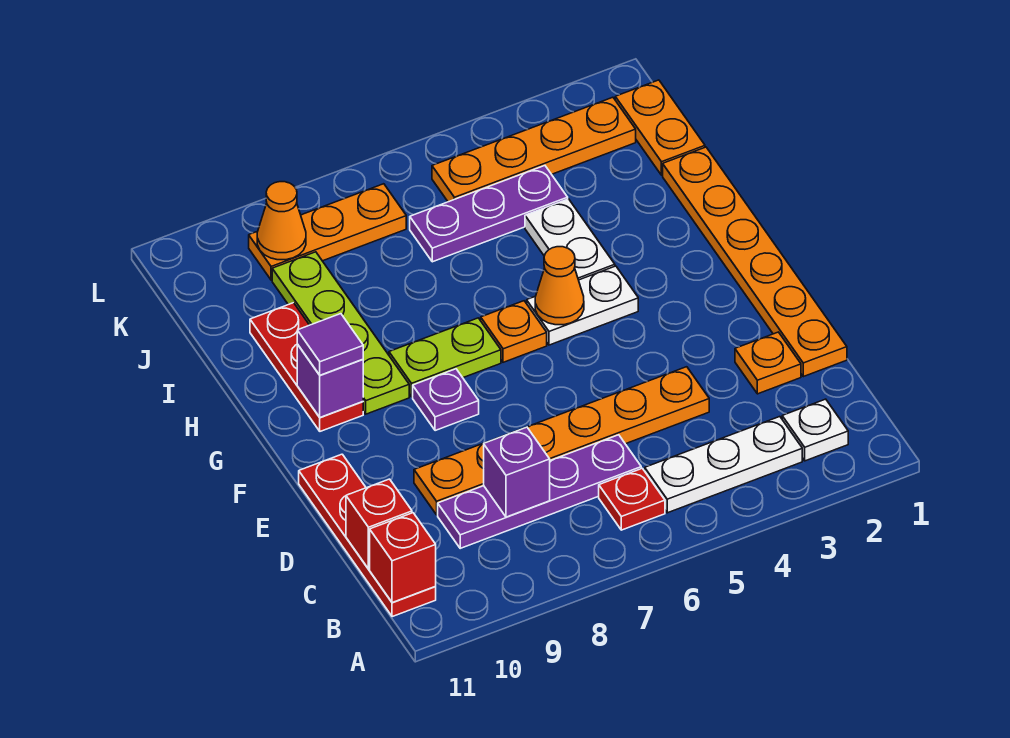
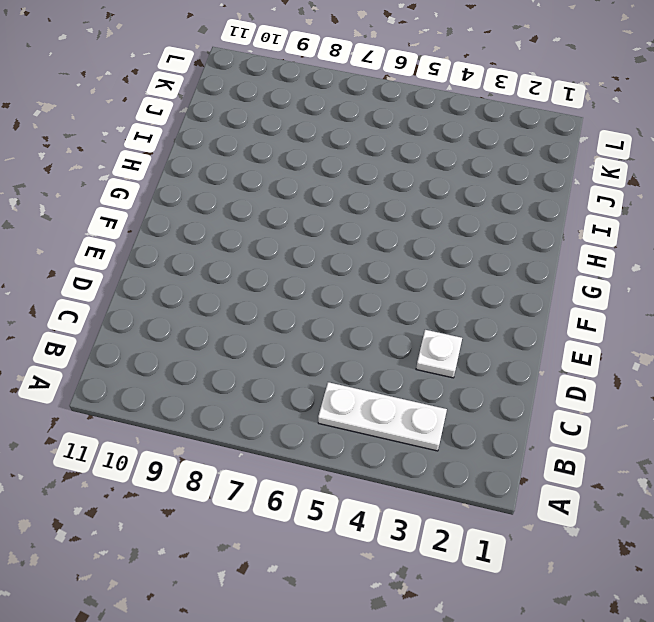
white plate D3 level 1 -> white plate B2 level 1
none -> red plate B6 level 1
none -> red plate B11:E11 level 1
none -> purple plate C6:C9 level 1

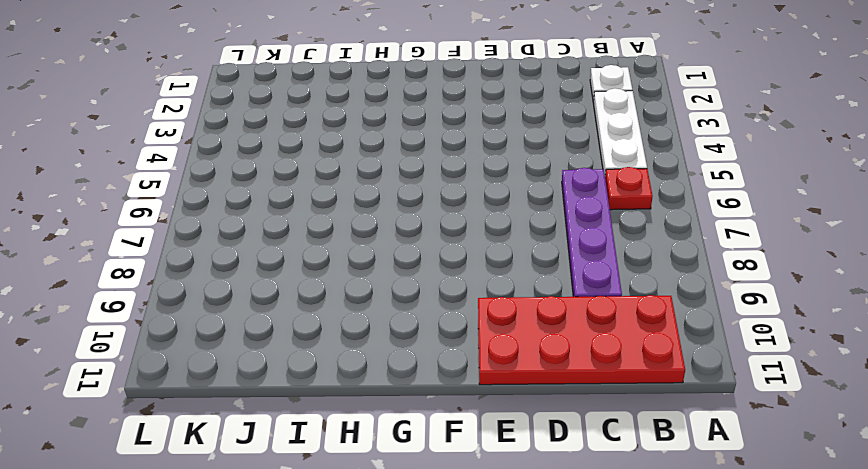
red plate B10:E11 level 1 -> red plate B11:E11 level 1
none -> orange plate D1:I1 level 1
none -> orange plate D2 level 1
none -> orange plate D4:D9 level 1

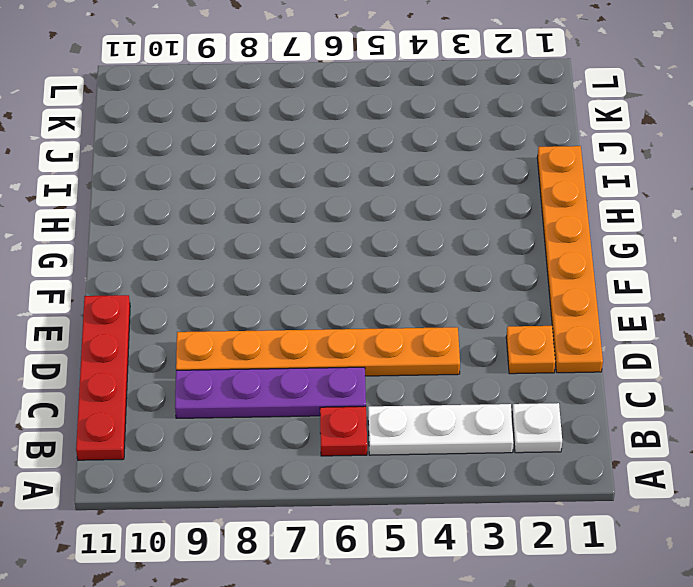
none -> purple plate F8 level 1
none -> white plate G4:G5 level 1
none -> orange plate G6 level 1

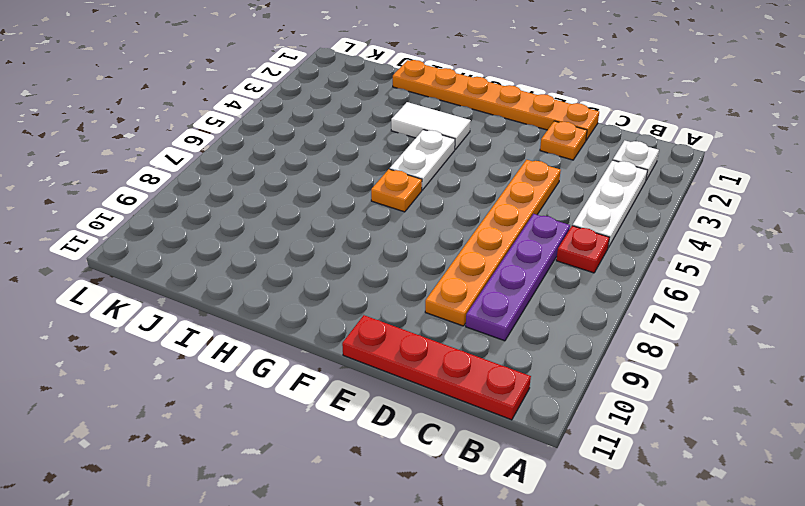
white tile G3:H3 level 1 -> none
none -> purple plate F8 level 1
none -> lime plate G7:G8 level 1
none -> lime plate G9:J9 level 1

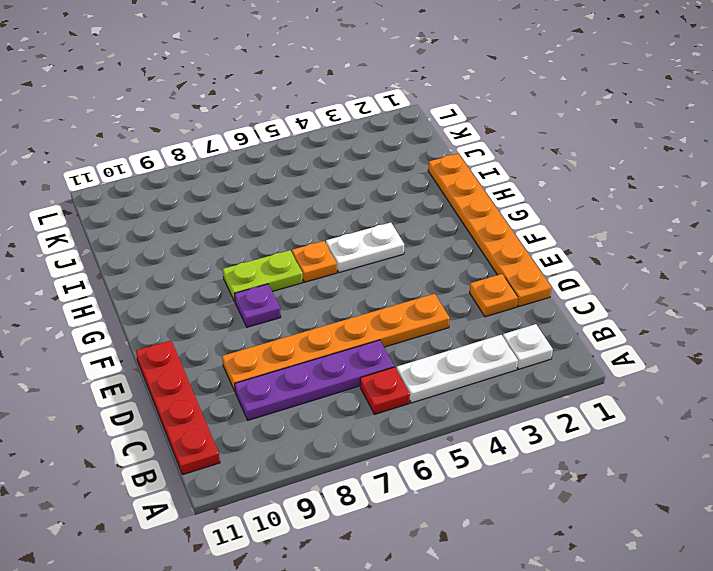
none -> lime plate G9:J9 level 1
none -> red plate G10:I10 level 1
none -> white plate H4:I4 level 1

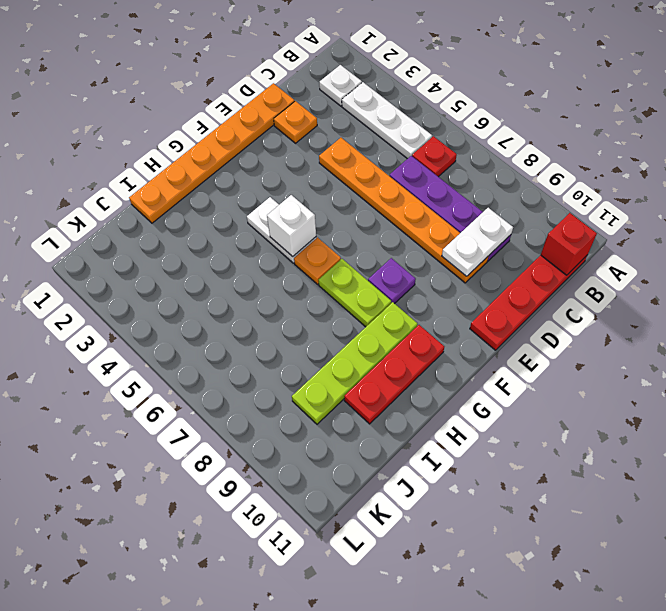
white plate C9:D9 level 2 -> white plate H4:I4 level 1
white brick G5 level 2 -> orange cone G5 level 2
none -> orange plate J1:K1 level 1
none -> purple plate J4:J6 level 1
none -> orange plate K2:K5 level 1

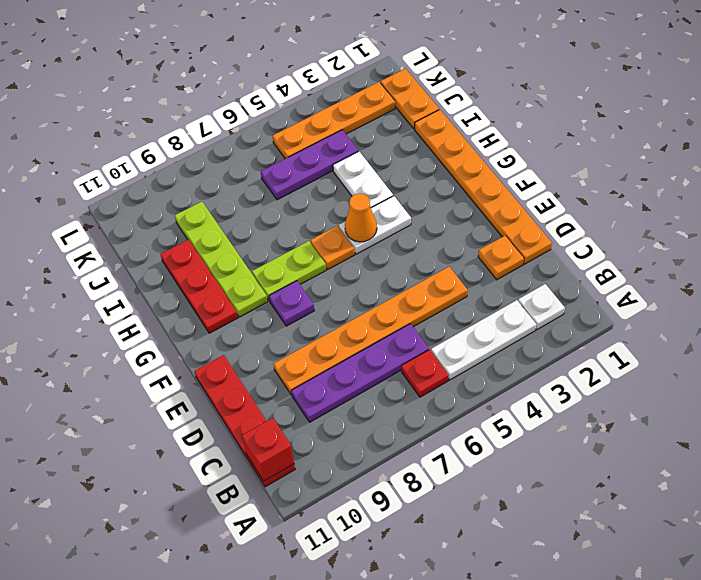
none -> orange plate K7:K9 level 1
none -> purple brick C8 level 2
none -> red brick C11 level 2

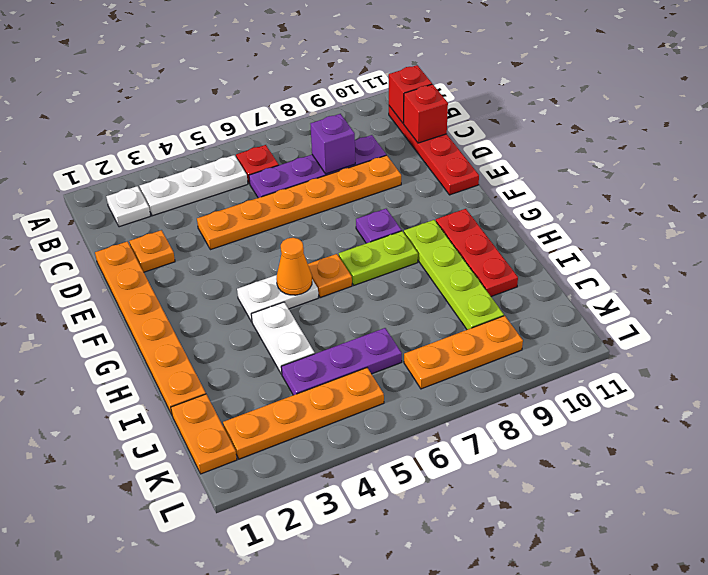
none -> purple brick G10 level 2
none -> orange cone K9 level 2
none -> purple tile G10 level 3

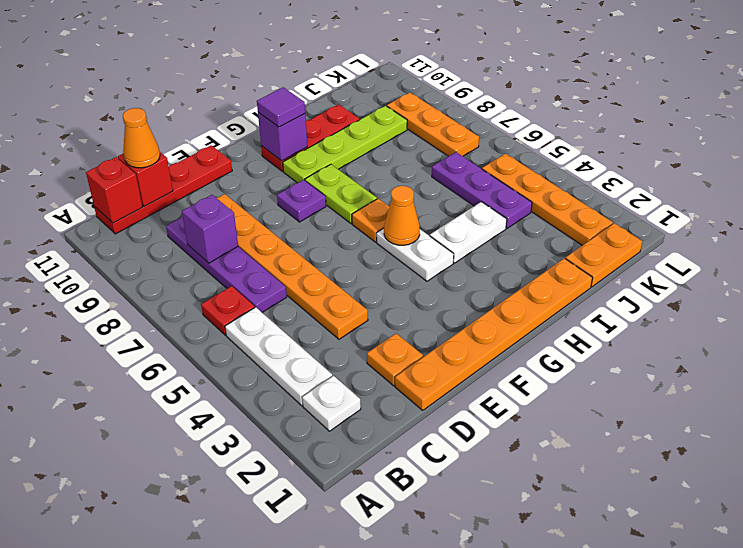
orange cone C11 level 3 -> orange cone K9 level 2

